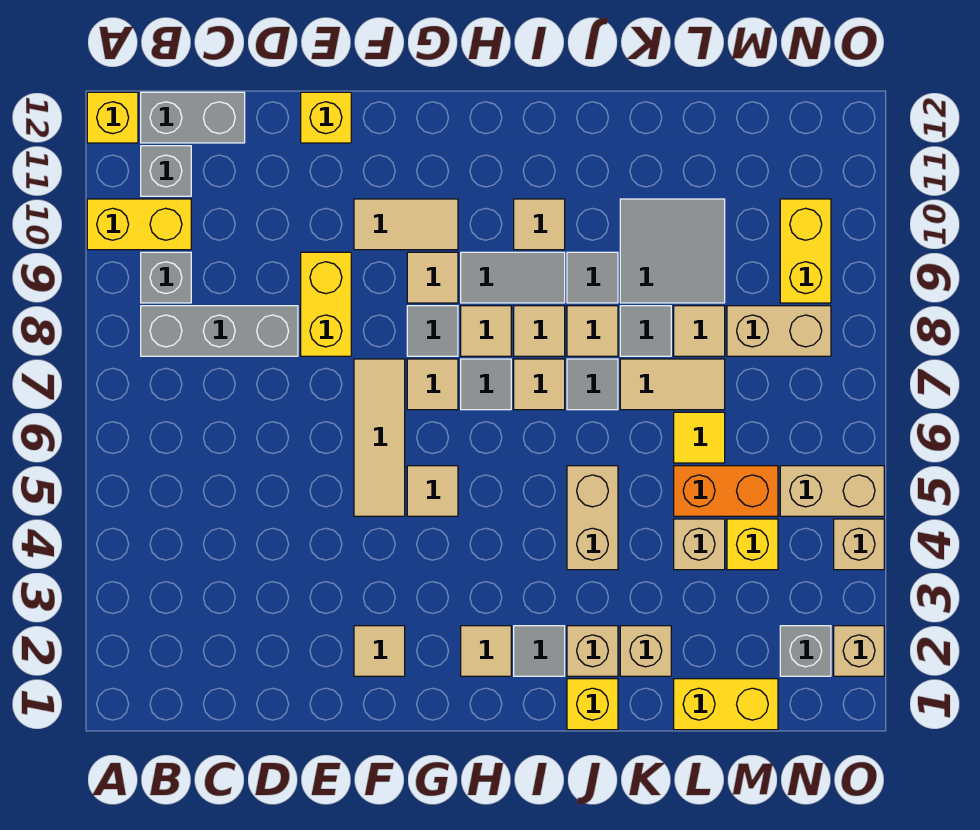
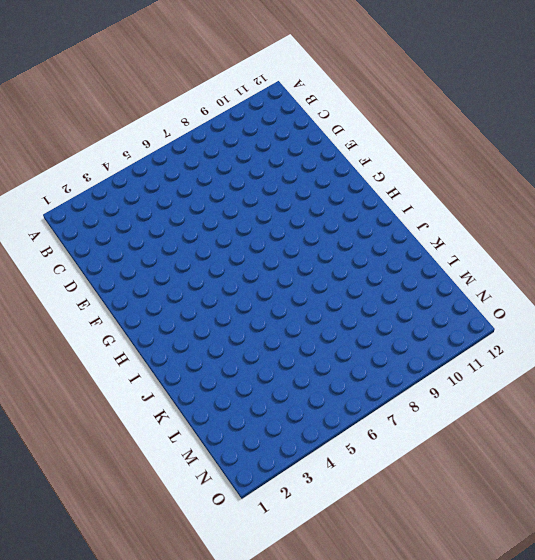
none -> yellow brick A10:B10 level 1
none -> yellow brick A12 level 1
none -> grey brick B8:D8 level 1
none -> grey brick B9 level 1

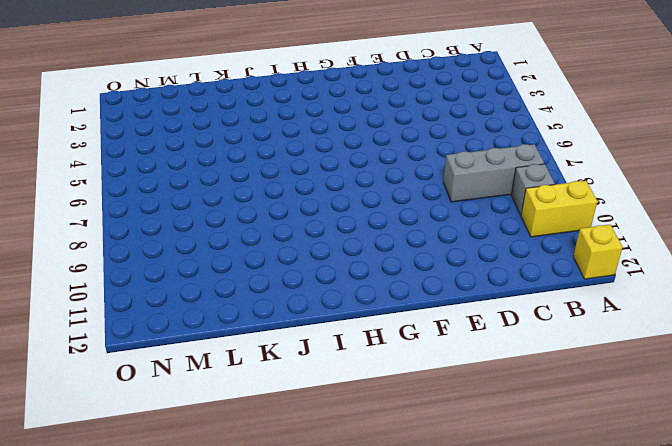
none -> grey brick B11 level 1
none -> grey brick B12:C12 level 1
none -> yellow brick E8:E9 level 1
none -> yellow brick E12 level 1

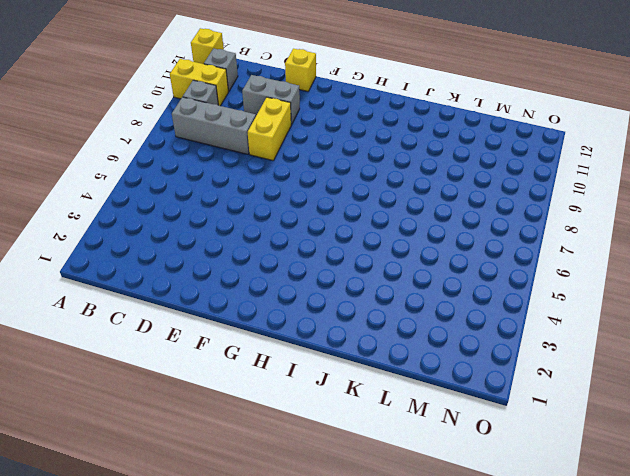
grey brick D10:E10 level 1 -> grey brick B12:C12 level 1
none -> tan tile F2 level 1
none -> tan tile F5:F7 level 1
none -> tan tile F10:G10 level 1
none -> tan tile G5 level 1

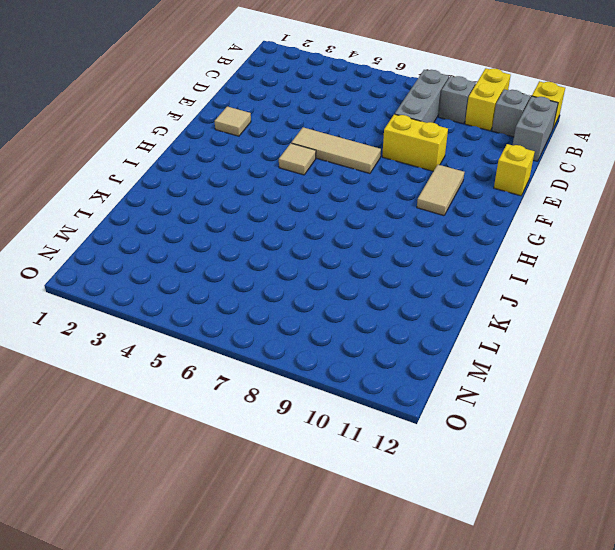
none -> tan tile G7 level 1
none -> grey tile G8 level 1
none -> tan tile G9 level 1
none -> tan tile H2 level 1

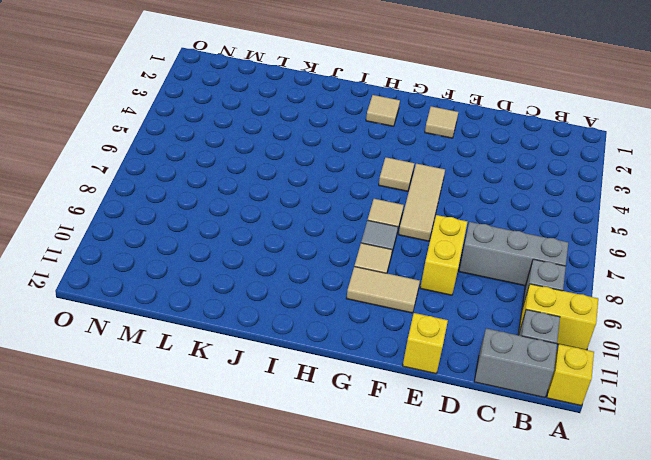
none -> grey tile H7 level 1
none -> tan tile H8 level 1
none -> grey tile H9:I9 level 1
none -> grey tile I2 level 1

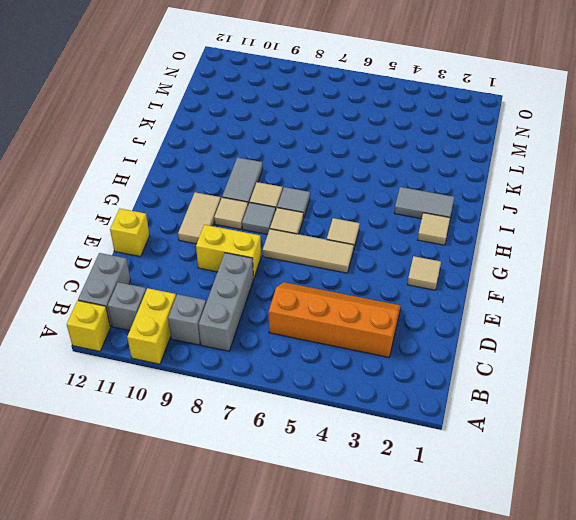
orange slope C3:D6 level 1 top C -> none
grey tile I2:I3 level 1 -> grey tile I2 level 1
none -> tan tile I7 level 1
none -> tan tile I8 level 1
none -> tan tile I10 level 1
none -> yellow brick J1 level 1

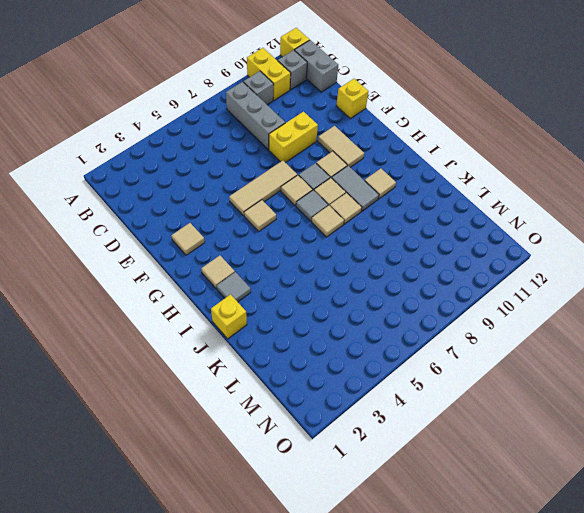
none -> tan brick J2 level 1
none -> tan brick J4:J5 level 1
none -> grey tile J7 level 1
none -> tan tile J8 level 1

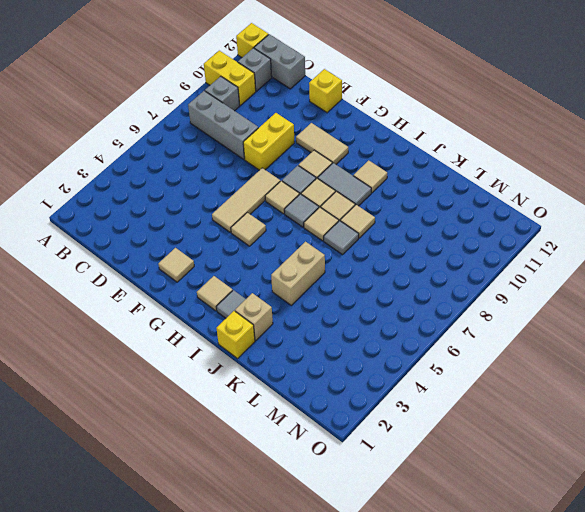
none -> grey tile J9 level 1
none -> tan brick K2 level 1
none -> tan tile K7:L7 level 1
none -> grey tile K8 level 1

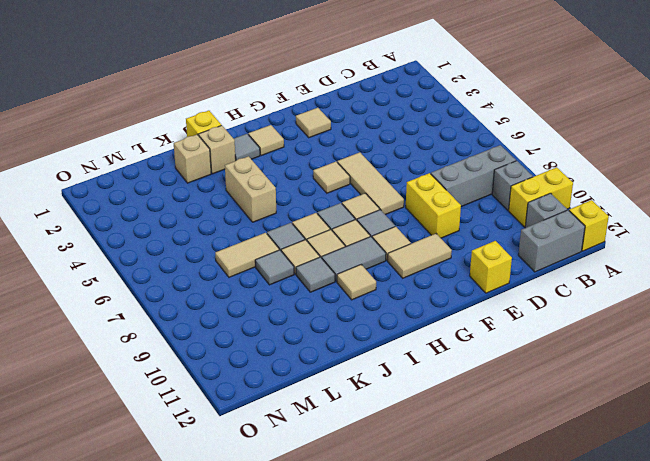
none -> grey tile K9:L10 level 1
none -> yellow brick L1:M1 level 1
none -> tan brick L4 level 1
none -> orange brick L5:M5 level 1

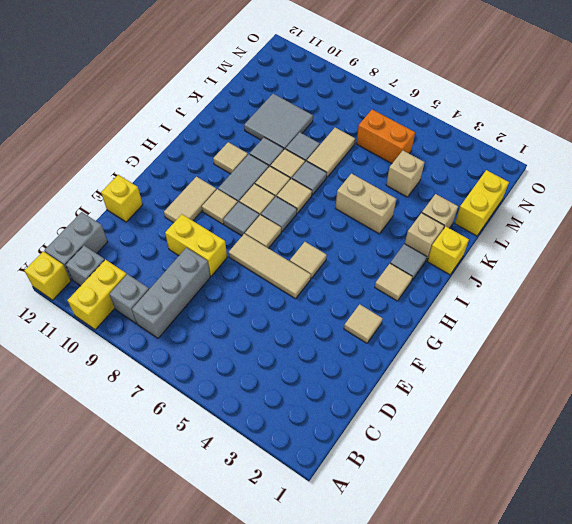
orange brick M5:M6 level 1 -> orange brick L5:M5 level 1
none -> yellow tile L6 level 1
none -> tan tile L8 level 1
none -> yellow brick M4 level 1
none -> tan brick M8:N8 level 1

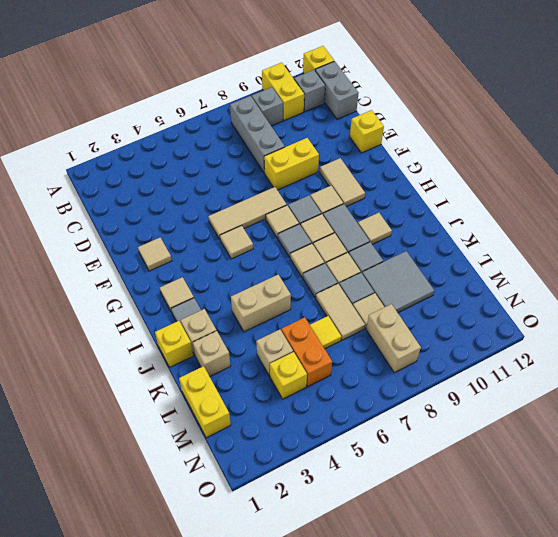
none -> grey brick N2 level 1
none -> tan brick N5:O5 level 1
none -> yellow brick N9:N10 level 1
none -> tan brick O2 level 1

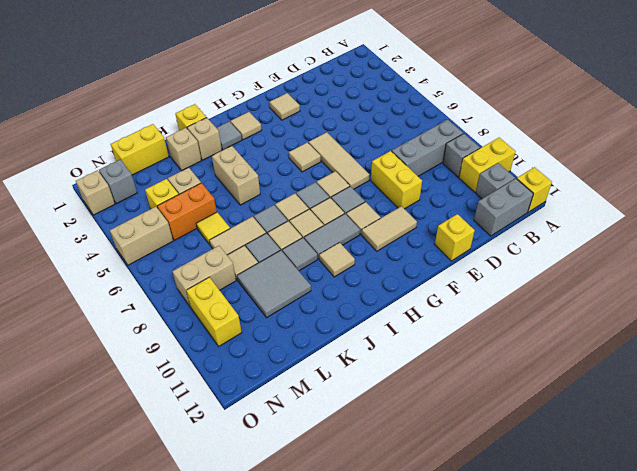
none -> tan brick O4 level 1

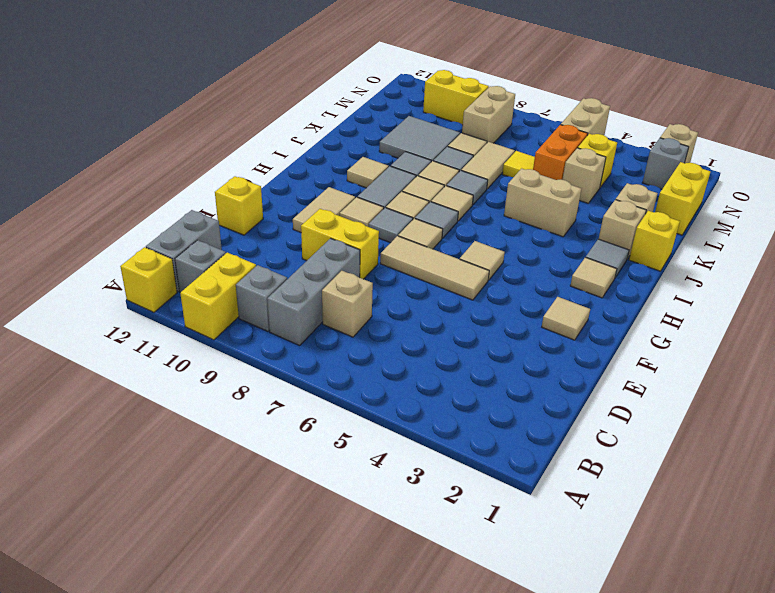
tan brick C7 level 1 -> tan brick O4 level 1

